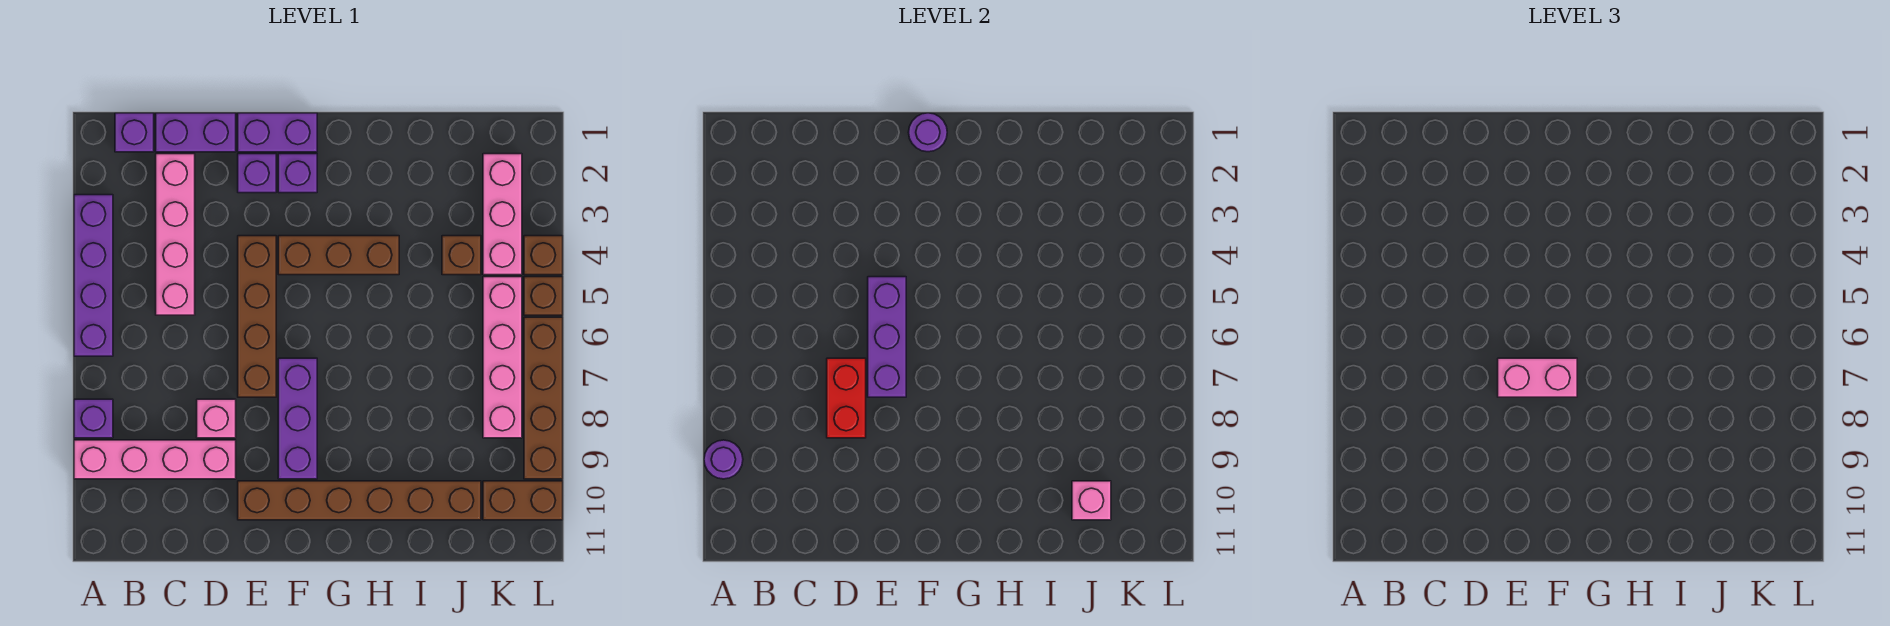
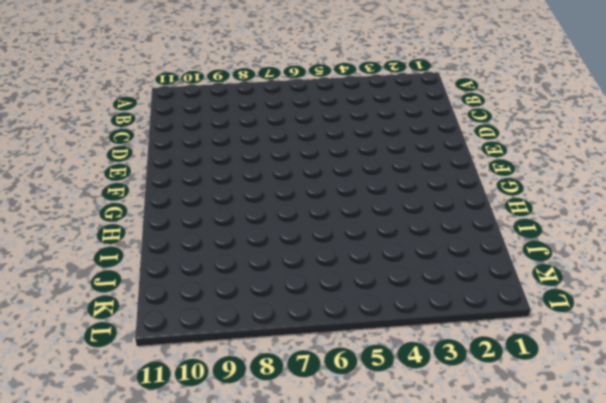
none -> purple brick A3:A6 level 1
none -> purple brick A8 level 1
none -> pink brick A9:D9 level 1

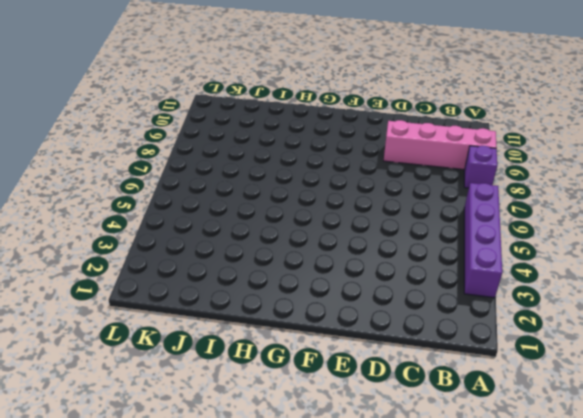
none -> purple brick B1 level 1
none -> purple brick C1:D1 level 1
none -> pink brick C2:C5 level 1

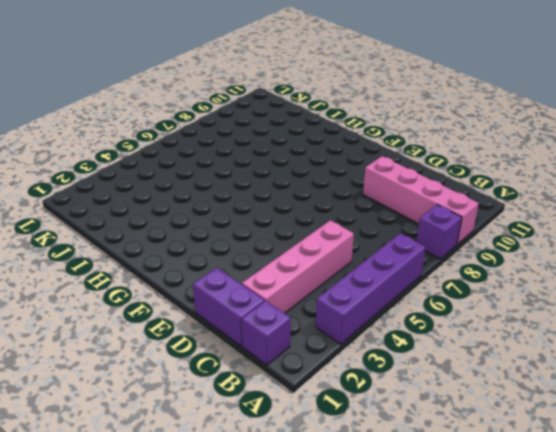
none -> pink brick D8 level 1
none -> purple brick E1:F1 level 1
none -> purple brick E2 level 1

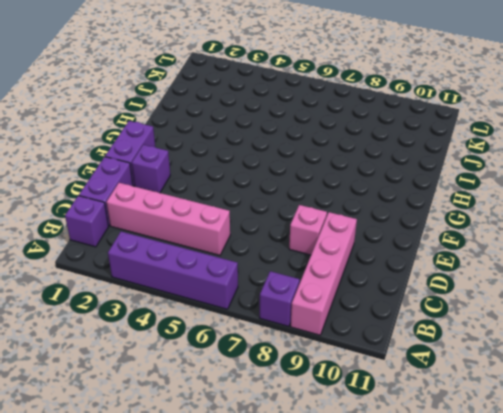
none -> brown brick E4:E7 level 1
none -> brown brick E10:J10 level 1
none -> purple brick F2 level 1

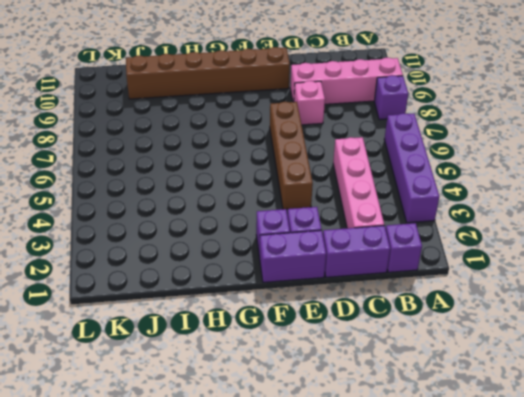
none -> brown brick F4:H4 level 1
none -> purple brick F7:F9 level 1
none -> brown brick J4 level 1

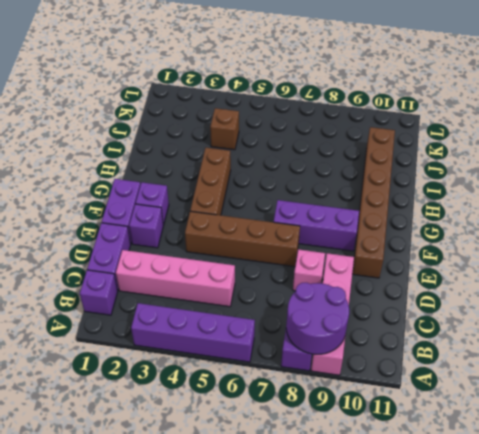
purple round brick A8:B9 level 2 -> purple round brick A9 level 2
none -> pink brick K2:K4 level 1
none -> pink brick K5:K8 level 1
none -> brown brick K10:L10 level 1

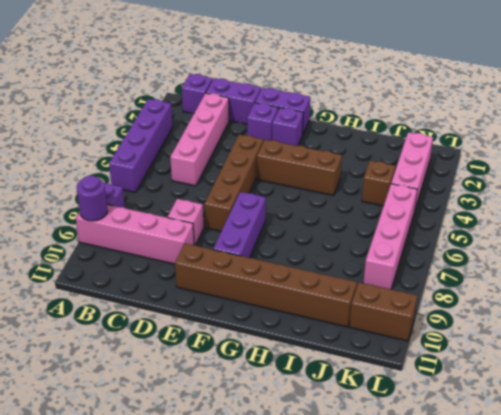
none -> brown brick L4 level 1
none -> brown brick L5 level 1
none -> brown brick L6:L9 level 1

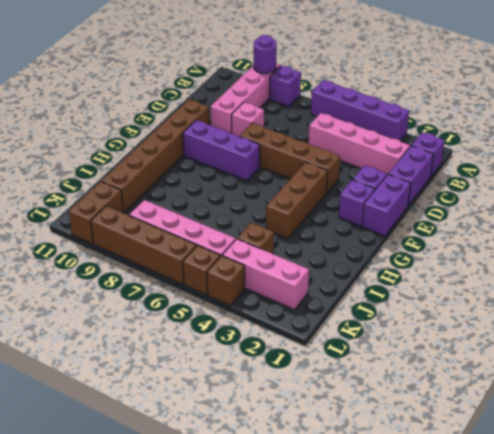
none -> red brick D7:D8 level 2
none -> purple brick E5:E7 level 2
none -> purple round brick F1 level 2

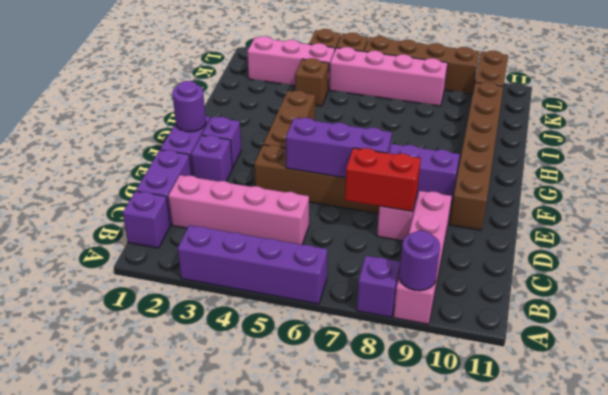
none -> pink brick J10 level 2
none -> pink brick E7:F7 level 3

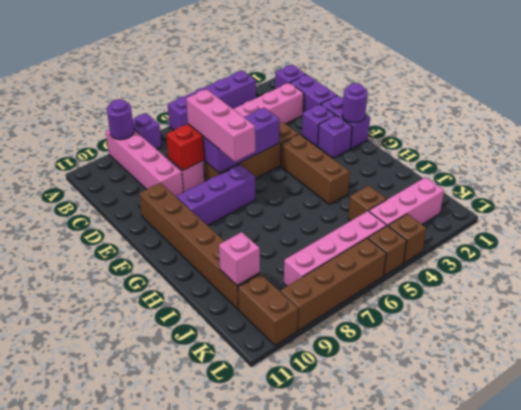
pink brick D7:F7 level 3 -> pink brick E7:F7 level 3

